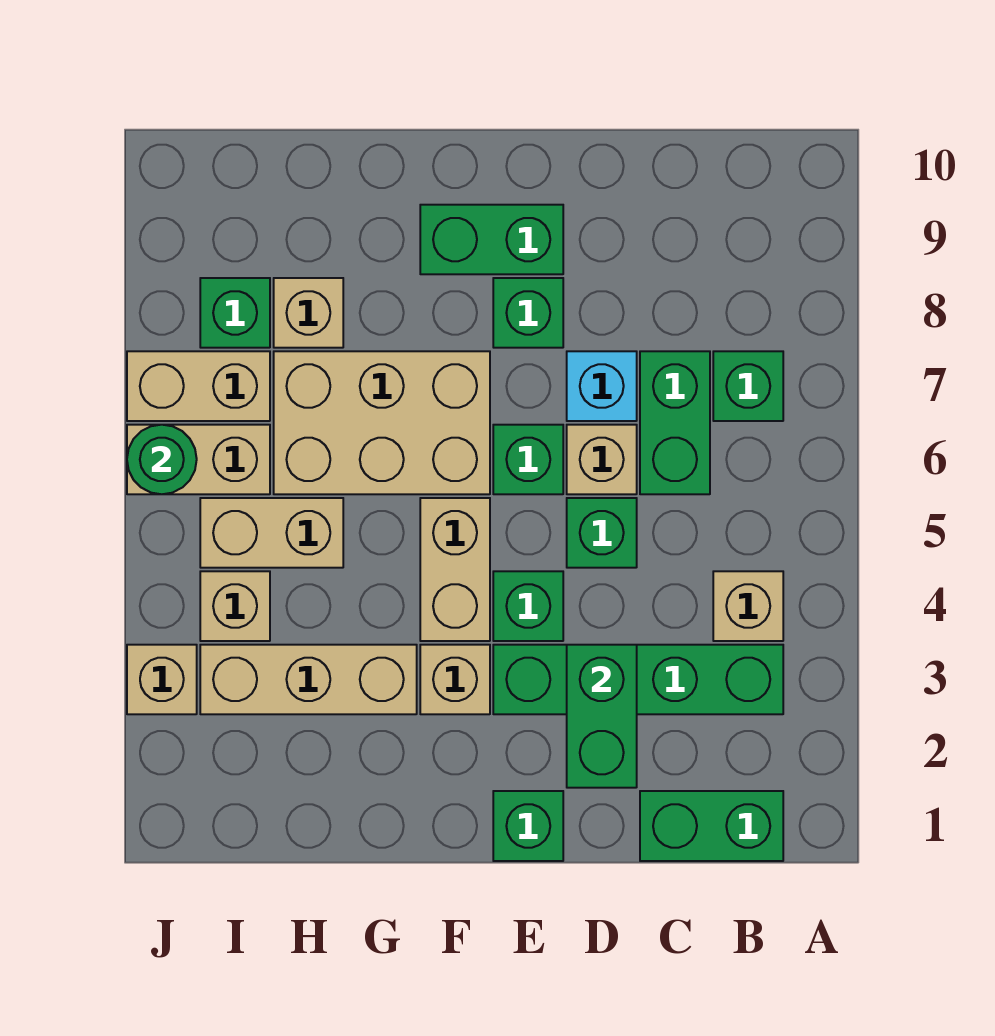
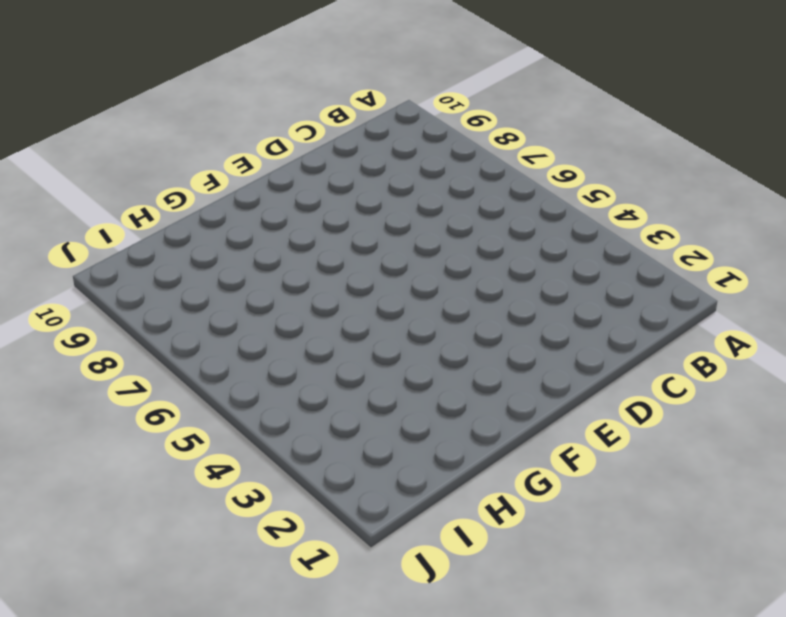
none -> green brick B1:C1 level 1
none -> green brick B3:E3 level 1
none -> tan brick B4 level 1

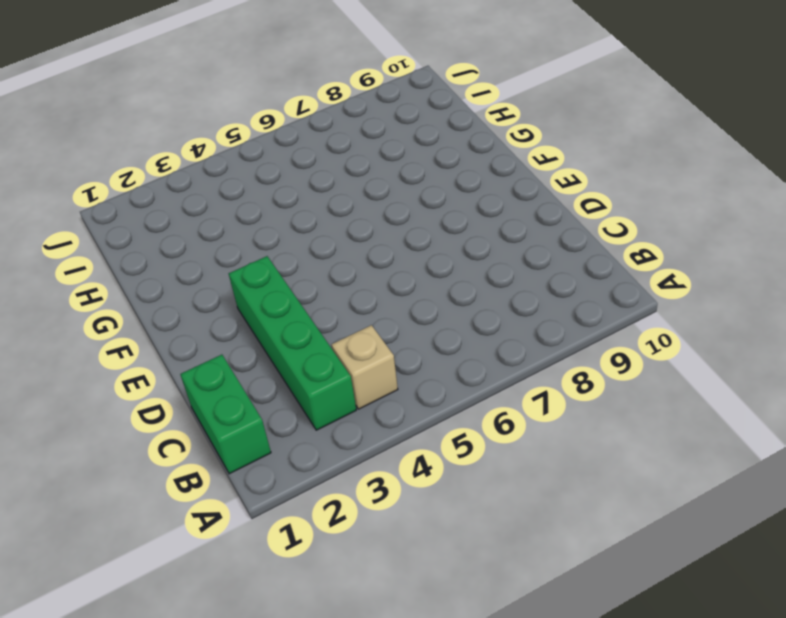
none -> green brick B7 level 1
none -> green brick C6:C7 level 1
none -> green brick D5 level 1

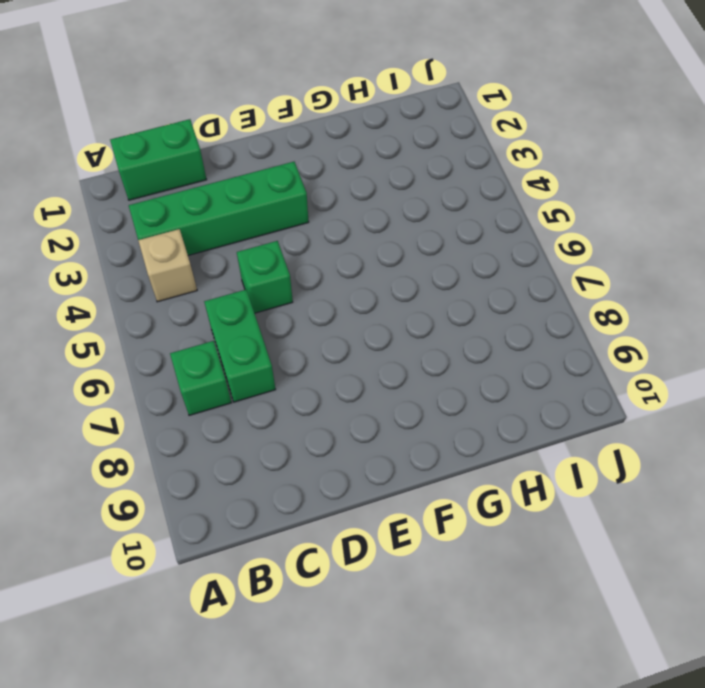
none -> tan brick D6 level 1
none -> cyan brick D7 level 1
none -> green brick E1 level 1

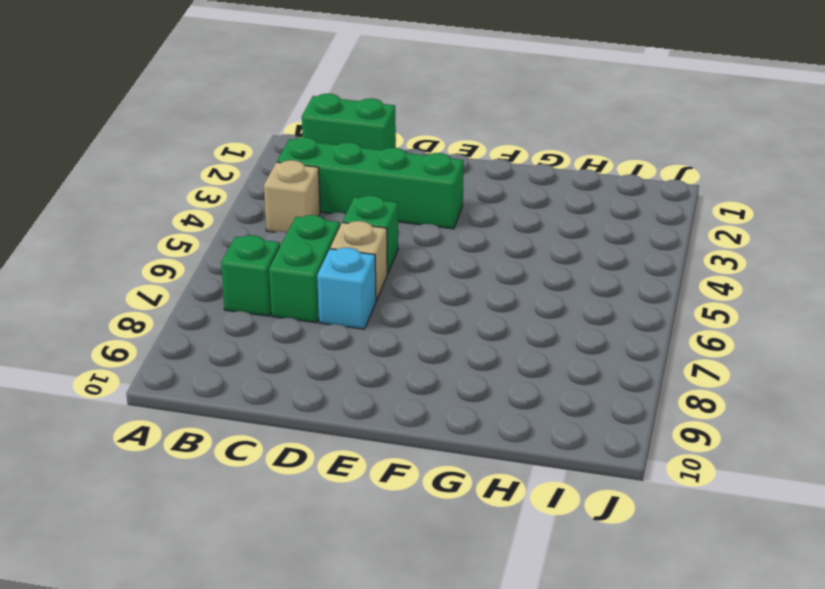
none -> green brick E1 level 1
none -> green brick E4 level 1
none -> green brick E6 level 1

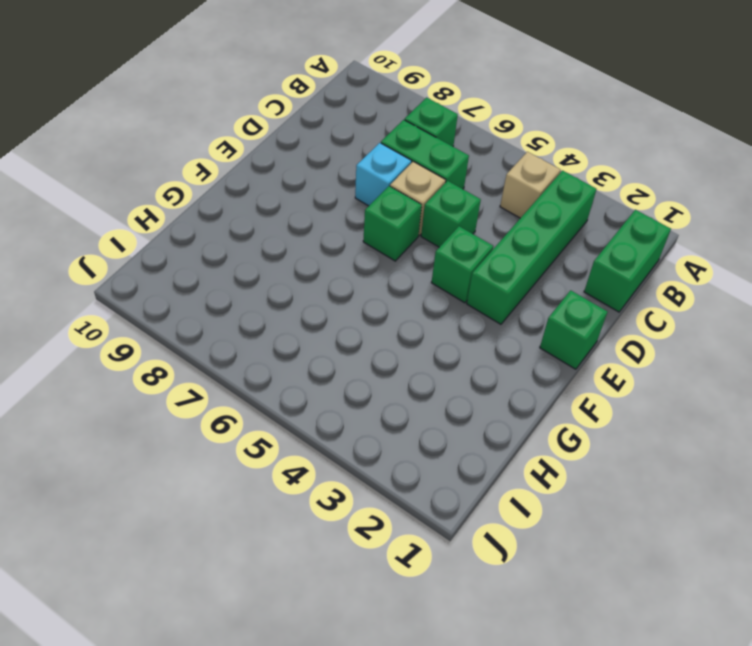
none -> green brick E8 level 1
none -> green brick E9:F9 level 1
none -> tan brick F3 level 1

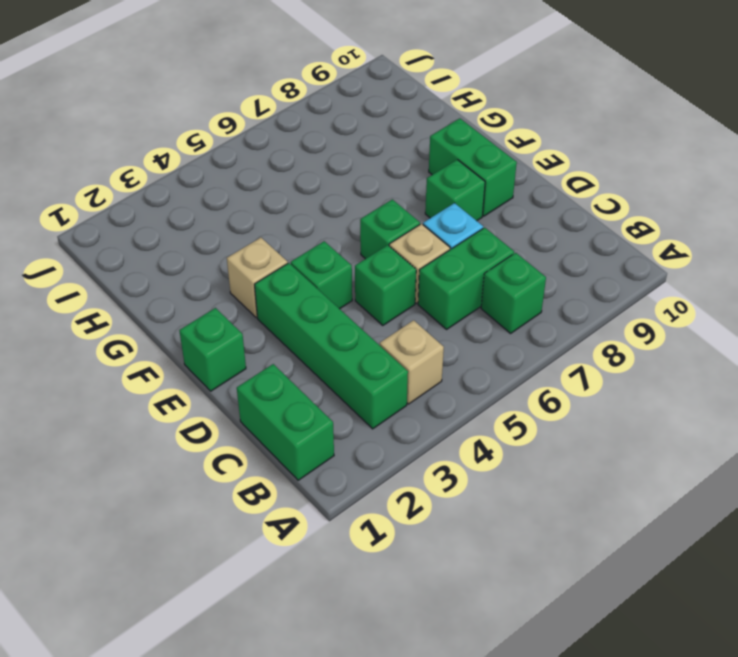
none -> tan brick F4:F5 level 1
none -> tan brick F6:H7 level 1
none -> tan brick G3:I3 level 1

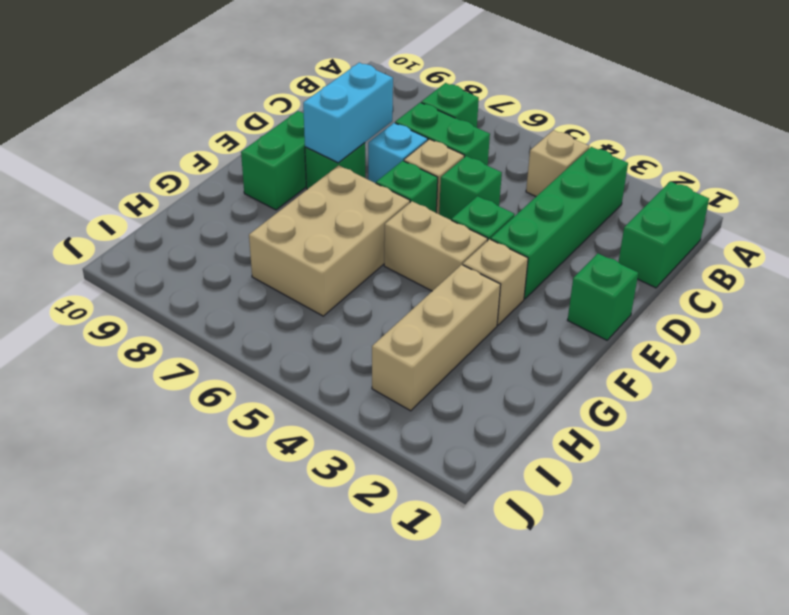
cyan brick D8:E8 level 2 -> none
none -> tan brick H5:I5 level 1
none -> tan brick H8 level 1
none -> tan brick I4 level 1

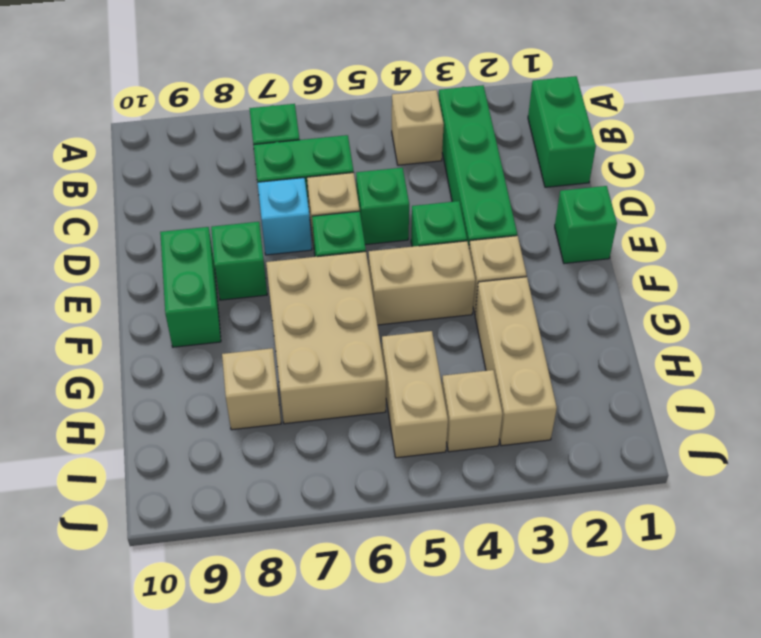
none -> tan brick I6:J6 level 1
none -> tan brick I7:J7 level 1
none -> green brick I8 level 1

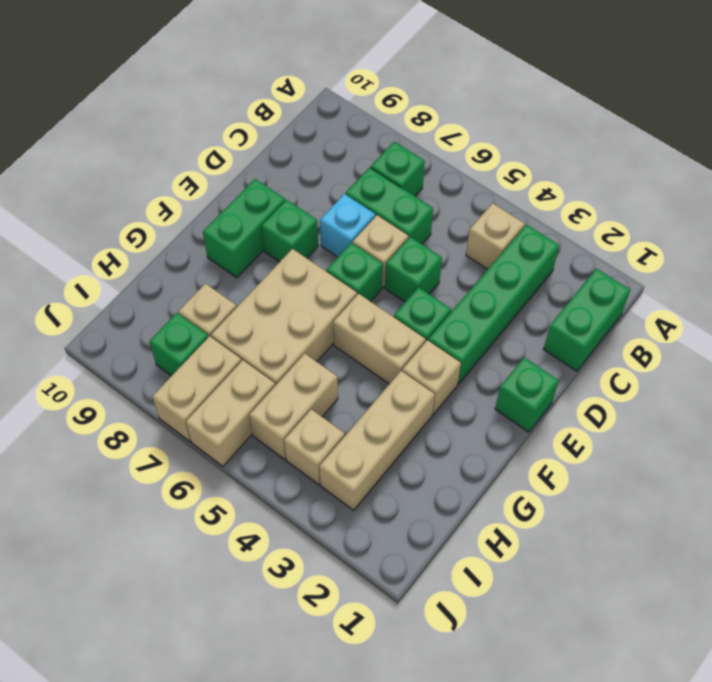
none -> tan brick J3 level 1
none -> green brick D2:D3 level 2
none -> green round brick J6 level 2

